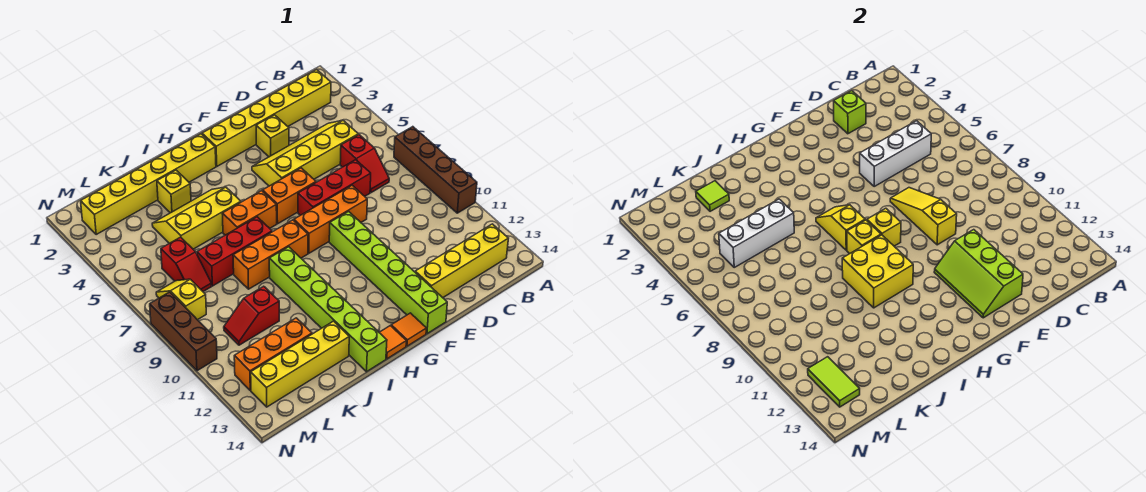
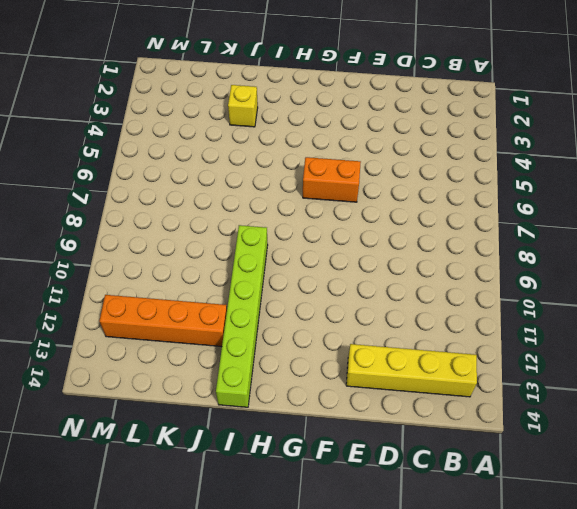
orange brick J12:M12 level 1 -> orange brick K12:M12 level 1
none -> brown brick A7:A10 level 1
none -> yellow brick B2:G2 level 1
none -> yellow slope C4:F5 level 1 top 5
none -> red slope C6:C7 level 1 top 6

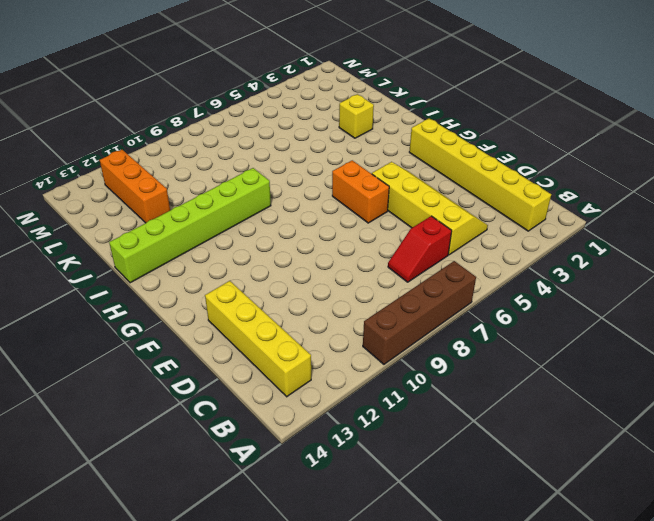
none -> red brick D7:F7 level 1
none -> yellow brick E3 level 1
none -> orange brick E8:G8 level 1
none -> lime brick F9:F14 level 1

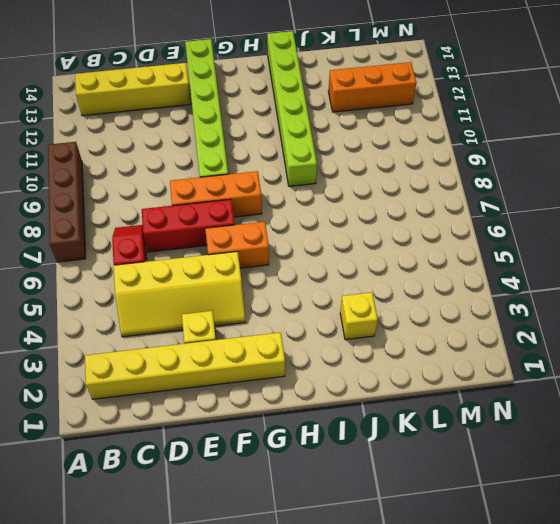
none -> orange tile G14 level 1
none -> yellow brick H2:M2 level 1
none -> orange brick H6:I6 level 1
none -> orange brick H8:J8 level 1

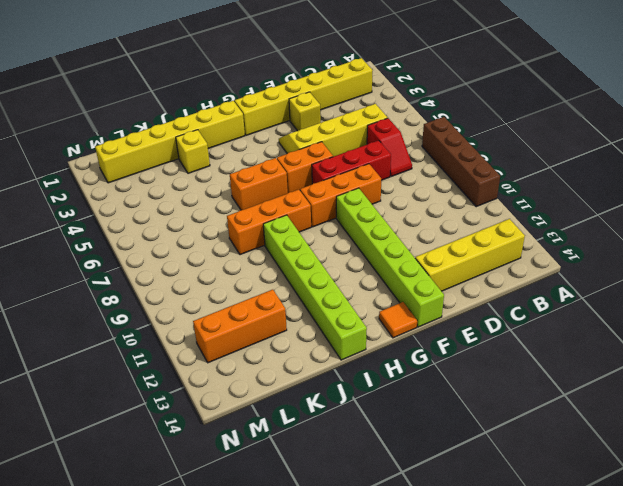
none -> orange tile H14 level 1
none -> yellow slope I4:K5 level 1 top 5
none -> red brick I7:K7 level 1
none -> yellow brick J13:M13 level 1

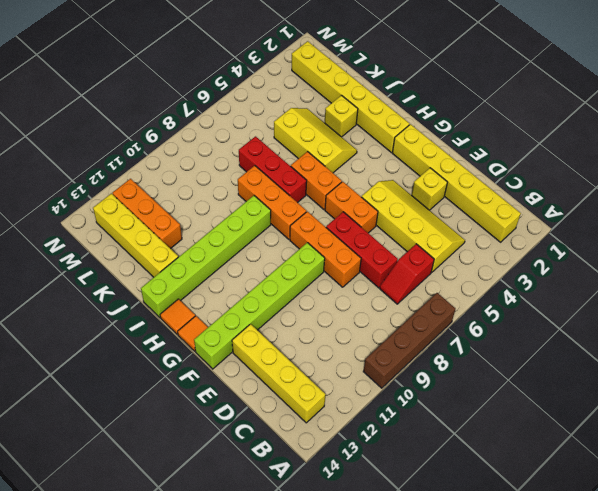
none -> red slope K10:L10 level 1 top K
none -> red slope L6:L7 level 1 top 6
none -> yellow slope M7:M8 level 1 top 8
none -> brown brick N8:N10 level 1

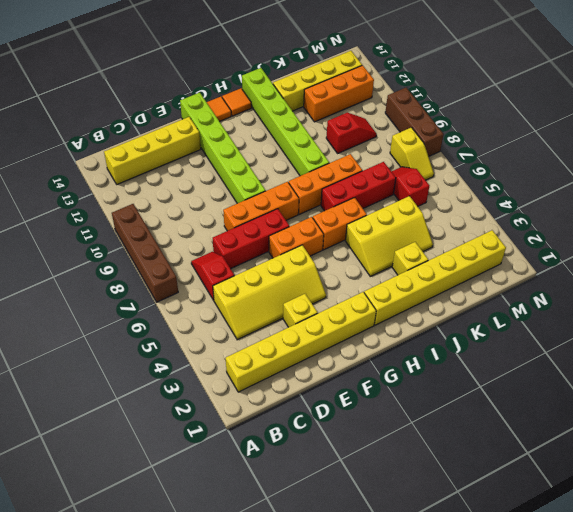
none -> white brick C5:E5 level 2
none -> lime brick D2 level 2
none -> yellow slope E7:E9 level 2 top 9
none -> lime slope E11:F13 level 2 top E

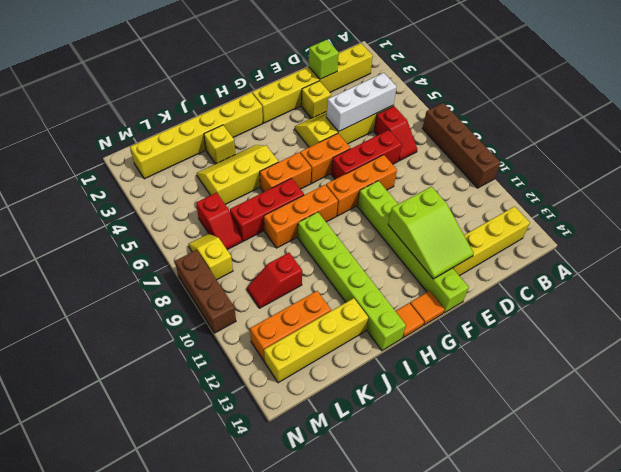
lime slope E11:F13 level 2 top 11 -> lime slope E11:F13 level 2 top E
none -> yellow slope E7:E9 level 2 top 9
none -> yellow brick G8 level 2
none -> yellow slope H6:H7 level 2 top 7
none -> yellow brick H8 level 2

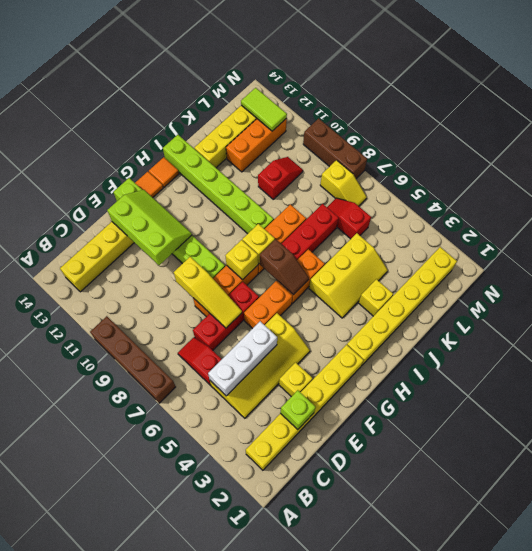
brown slope H6:H7 level 2 top 7 -> yellow slope H6:H7 level 2 top 7
none -> yellow brick H9:I10 level 2
none -> white brick J5:L5 level 2
none -> lime tile K2 level 2

